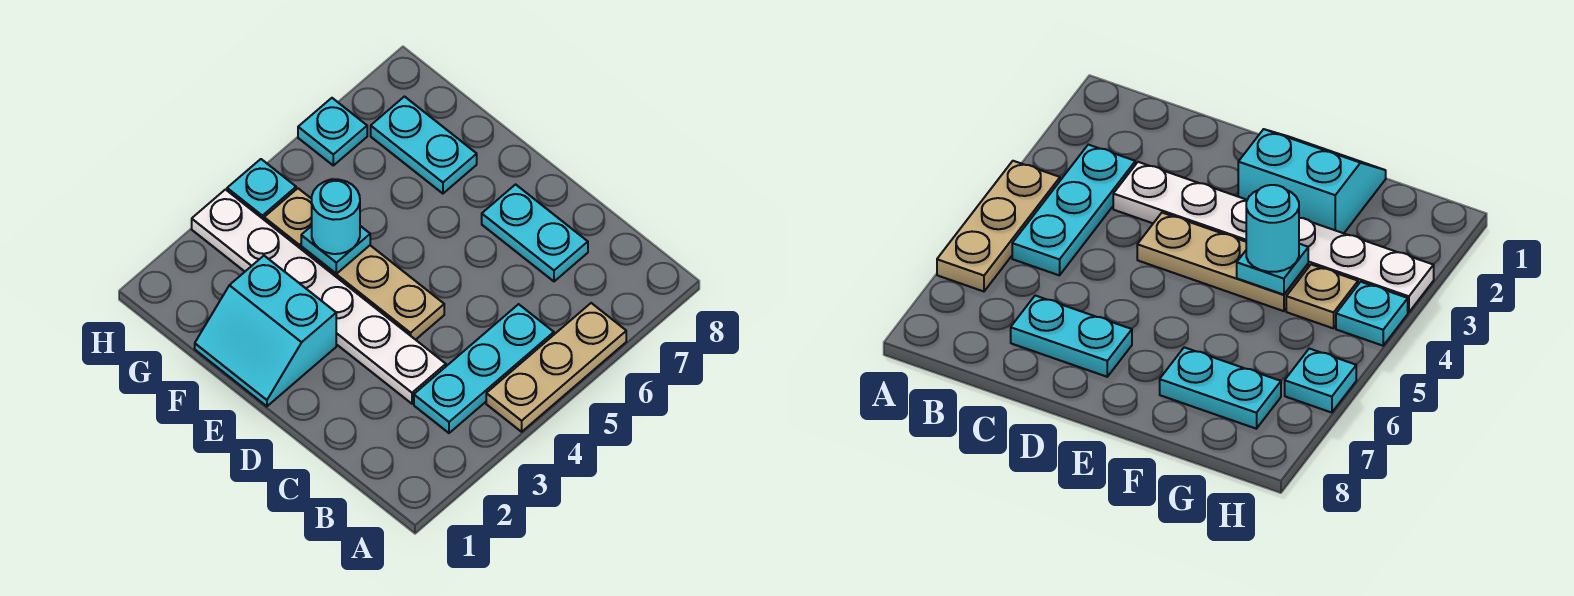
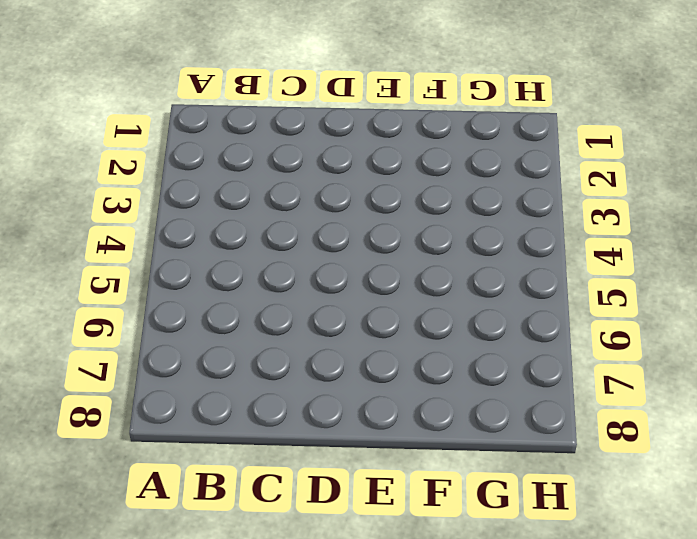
none -> tan plate A4:A6 level 1
none -> cyan plate B3:B5 level 1
none -> white plate C3:H3 level 1

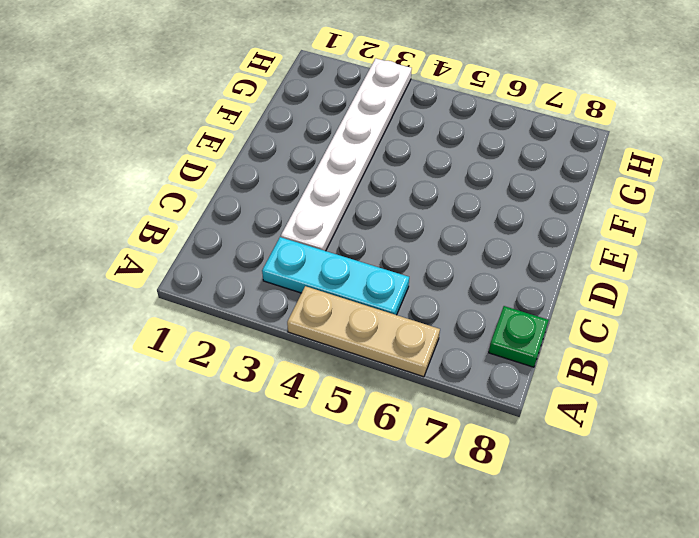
green plate B8 level 1 -> none
none -> cyan plate C7:D7 level 1
none -> tan plate D4:F4 level 1
none -> cyan slope E1:F2 level 1 top 2

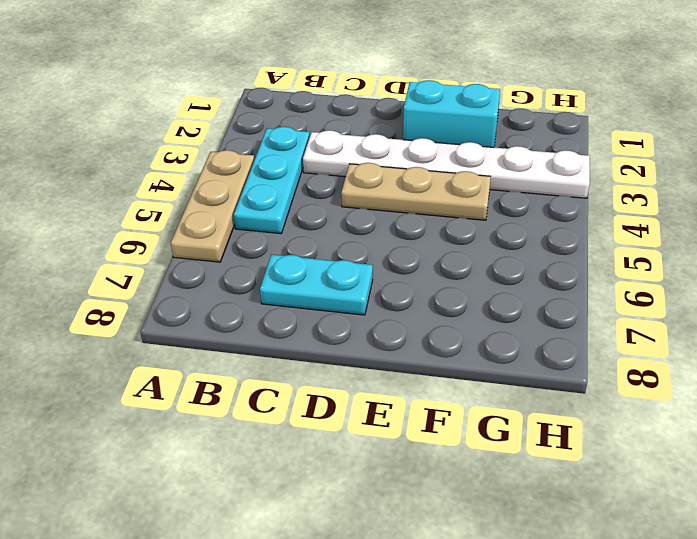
none -> cyan plate F7:G7 level 1
none -> tan plate G4 level 1
none -> cyan plate H4 level 1

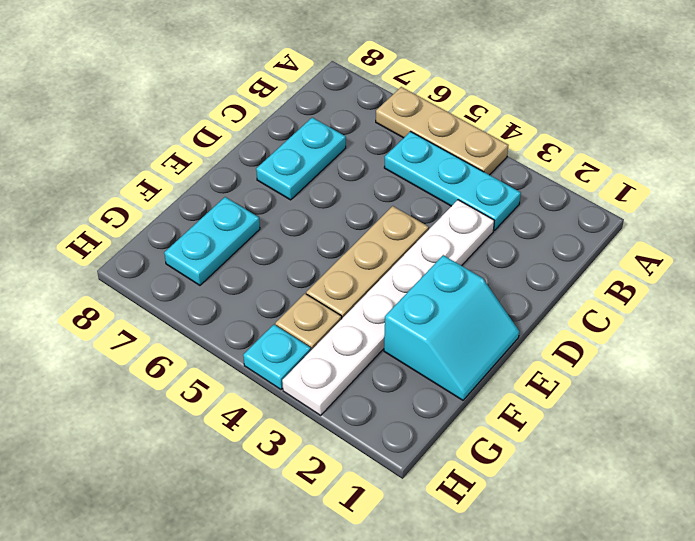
none -> cyan plate H6 level 1
none -> cyan plate F4 level 2
none -> cyan round brick F4 level 3

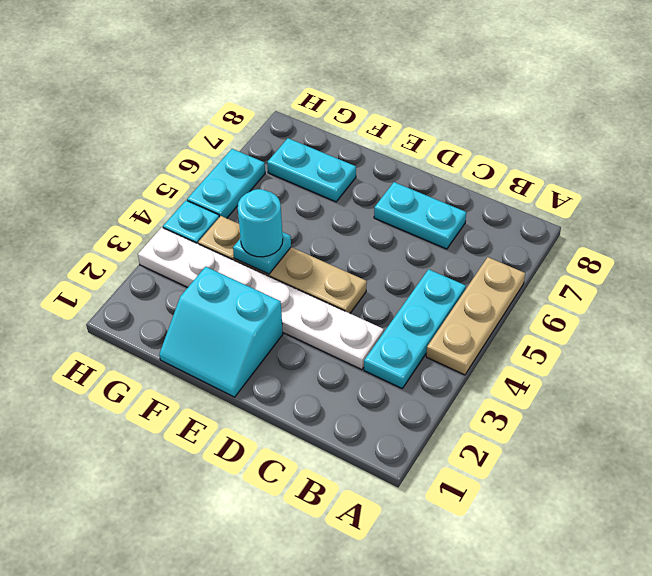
cyan plate H5:H6 level 1 -> cyan plate H6 level 1

